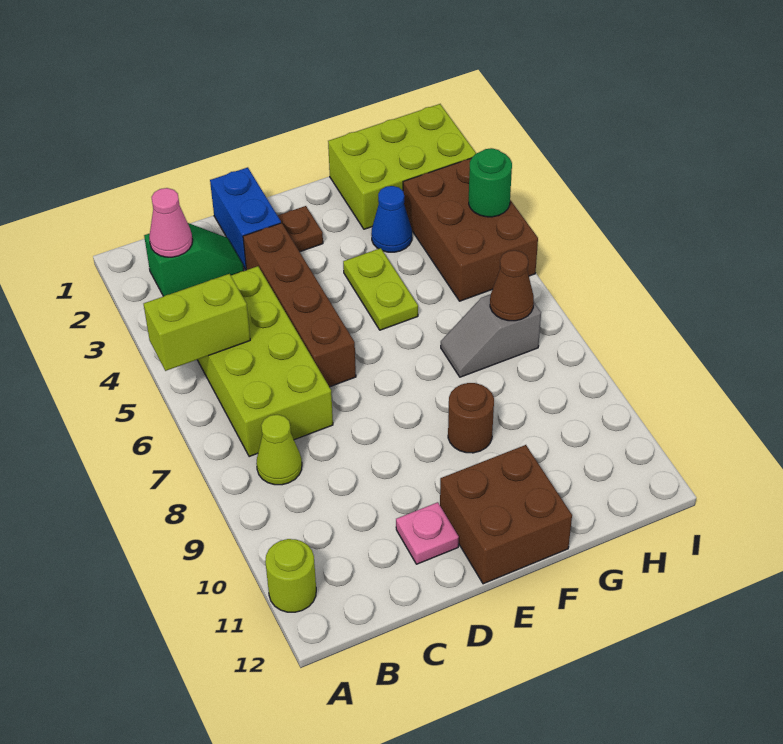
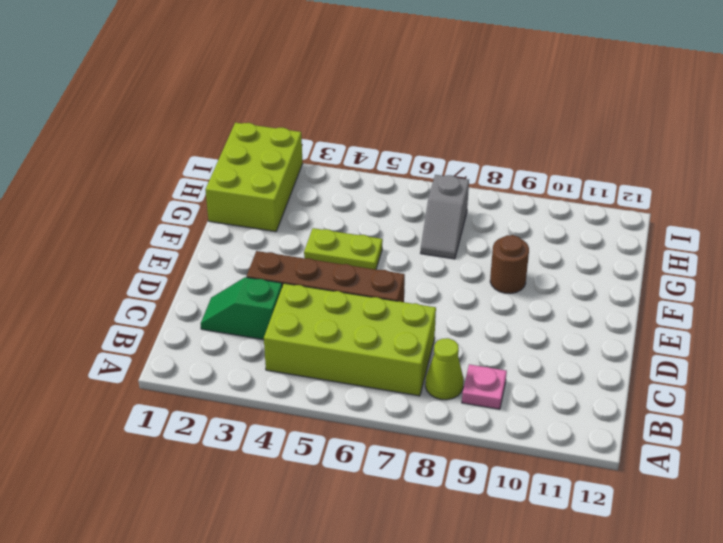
pink plate B9 level 1 -> pink plate D11 level 1
green slope C2:C3 level 1 top 3 -> green slope B2:C2 level 1 top B
none -> lime round brick A11 level 1
none -> blue brick D1:D2 level 1
none -> brown plate E2 level 1

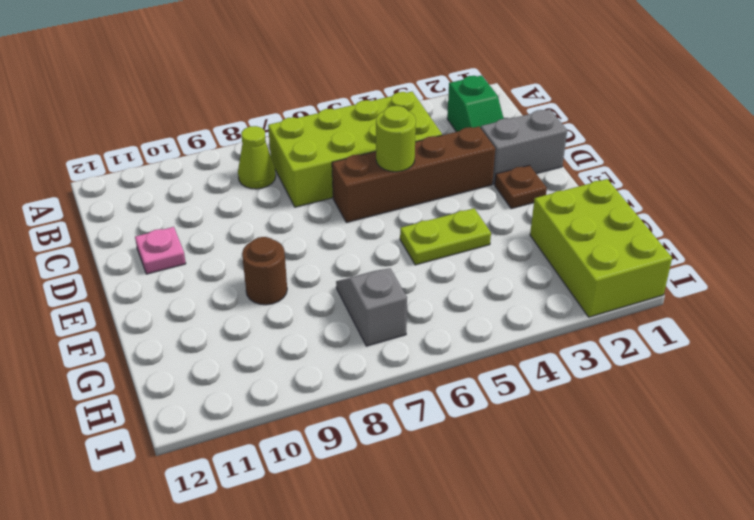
grey brick D1:D2 level 1 -> blue brick D1:D2 level 1
lime round brick D5 level 2 -> lime round brick A11 level 1
none -> brown brick E11:F12 level 1
none -> blue cone G3 level 1
none -> brown brick H3:I5 level 1

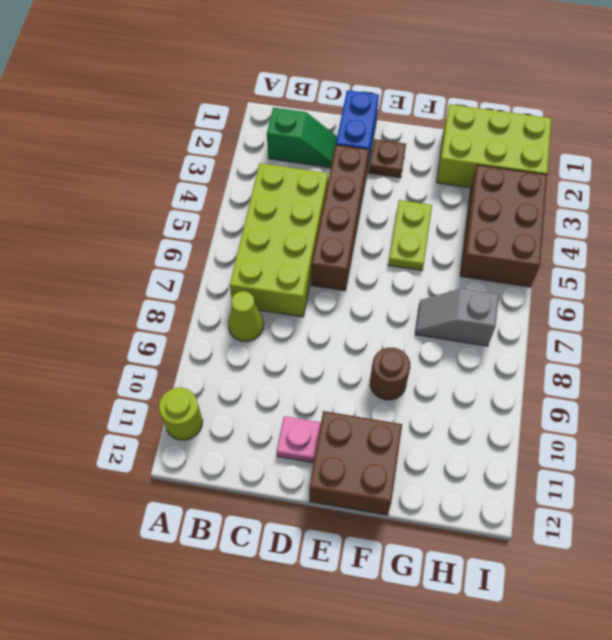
none -> blue cone G3 level 1
none -> lime brick A5:B5 level 2
none -> pink cone B2 level 2

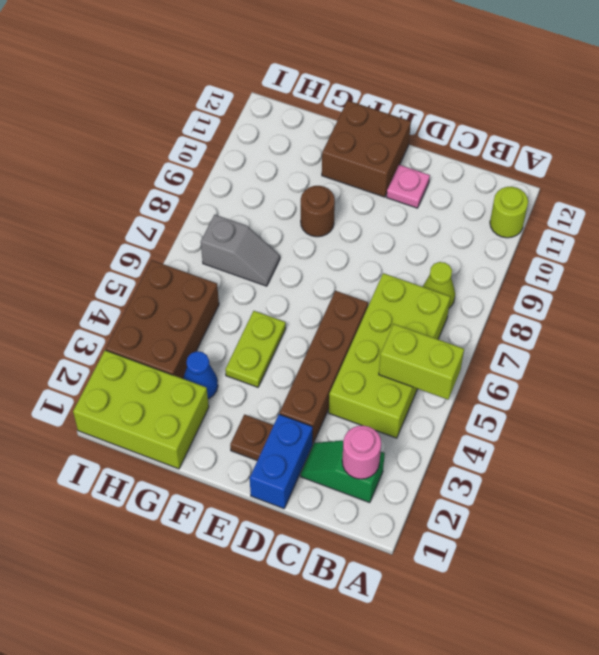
pink round brick B2 level 2 -> pink cone B2 level 2
none -> brown cone H7 level 2
none -> green round brick I4 level 2

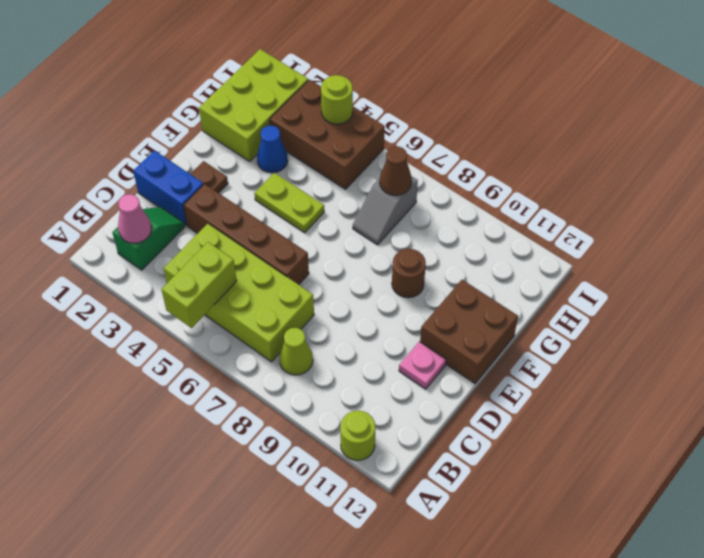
lime round brick I4 level 2 -> green round brick I4 level 2

